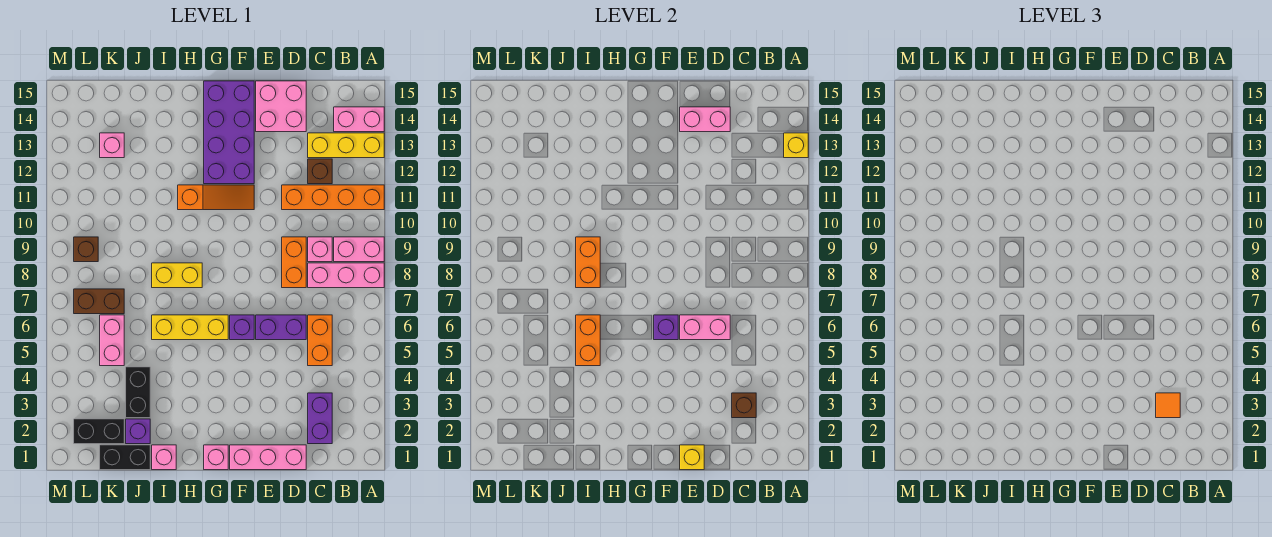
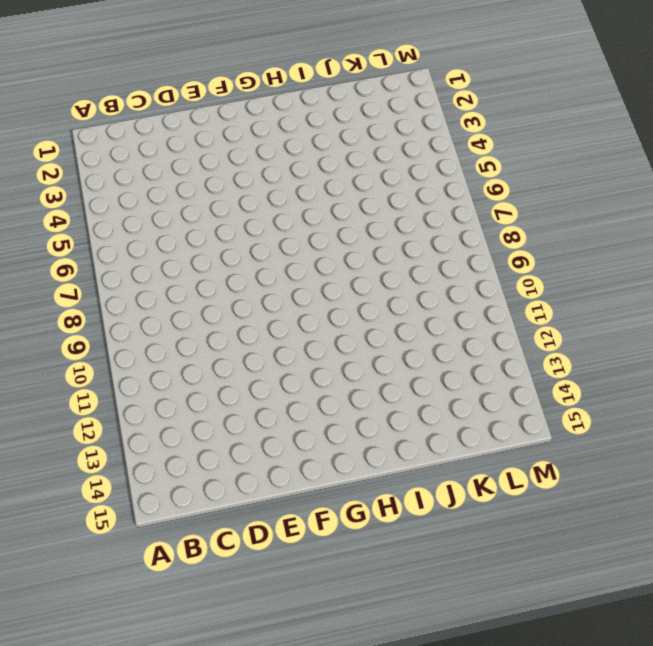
none -> pink brick A8:C8 level 1
none -> pink brick A9:B9 level 1
none -> orange brick A11:D11 level 1
none -> yellow brick A13:C13 level 1

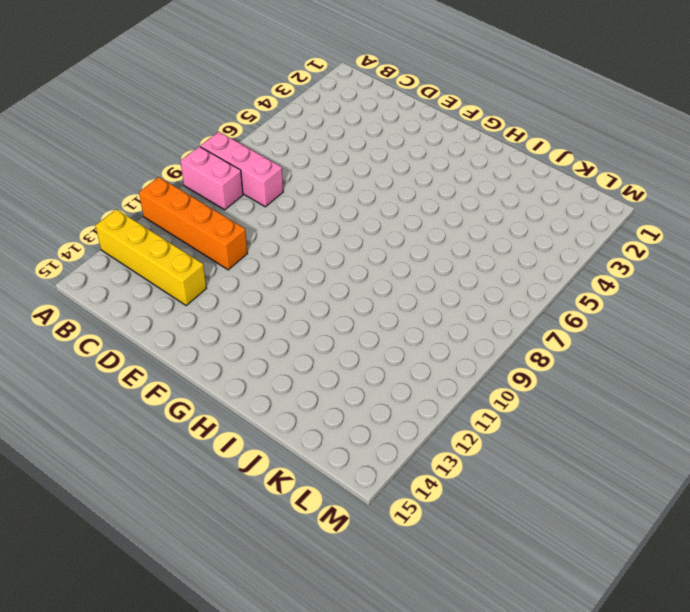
yellow brick A13:D13 level 1 -> yellow brick A13:C13 level 1
none -> pink brick A14:B14 level 1
none -> purple brick C2:C3 level 1
none -> orange brick C5:C6 level 1
none -> pink brick C9 level 1

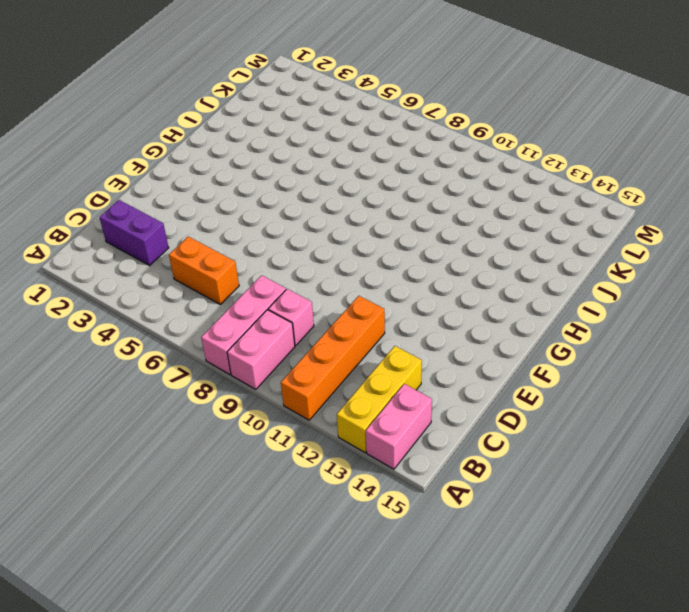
none -> brown brick C12 level 1
none -> pink brick D1:F1 level 1
none -> purple brick D6:E6 level 1
none -> orange brick D8:D9 level 1

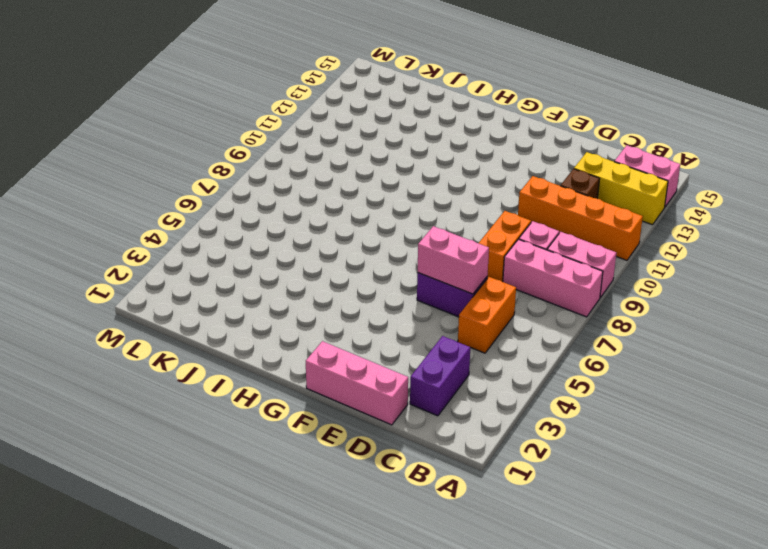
none -> pink brick D14:E15 level 1
none -> purple brick F6 level 1
none -> orange slope F11:H11 level 1 top H
none -> purple brick F12:G15 level 1

